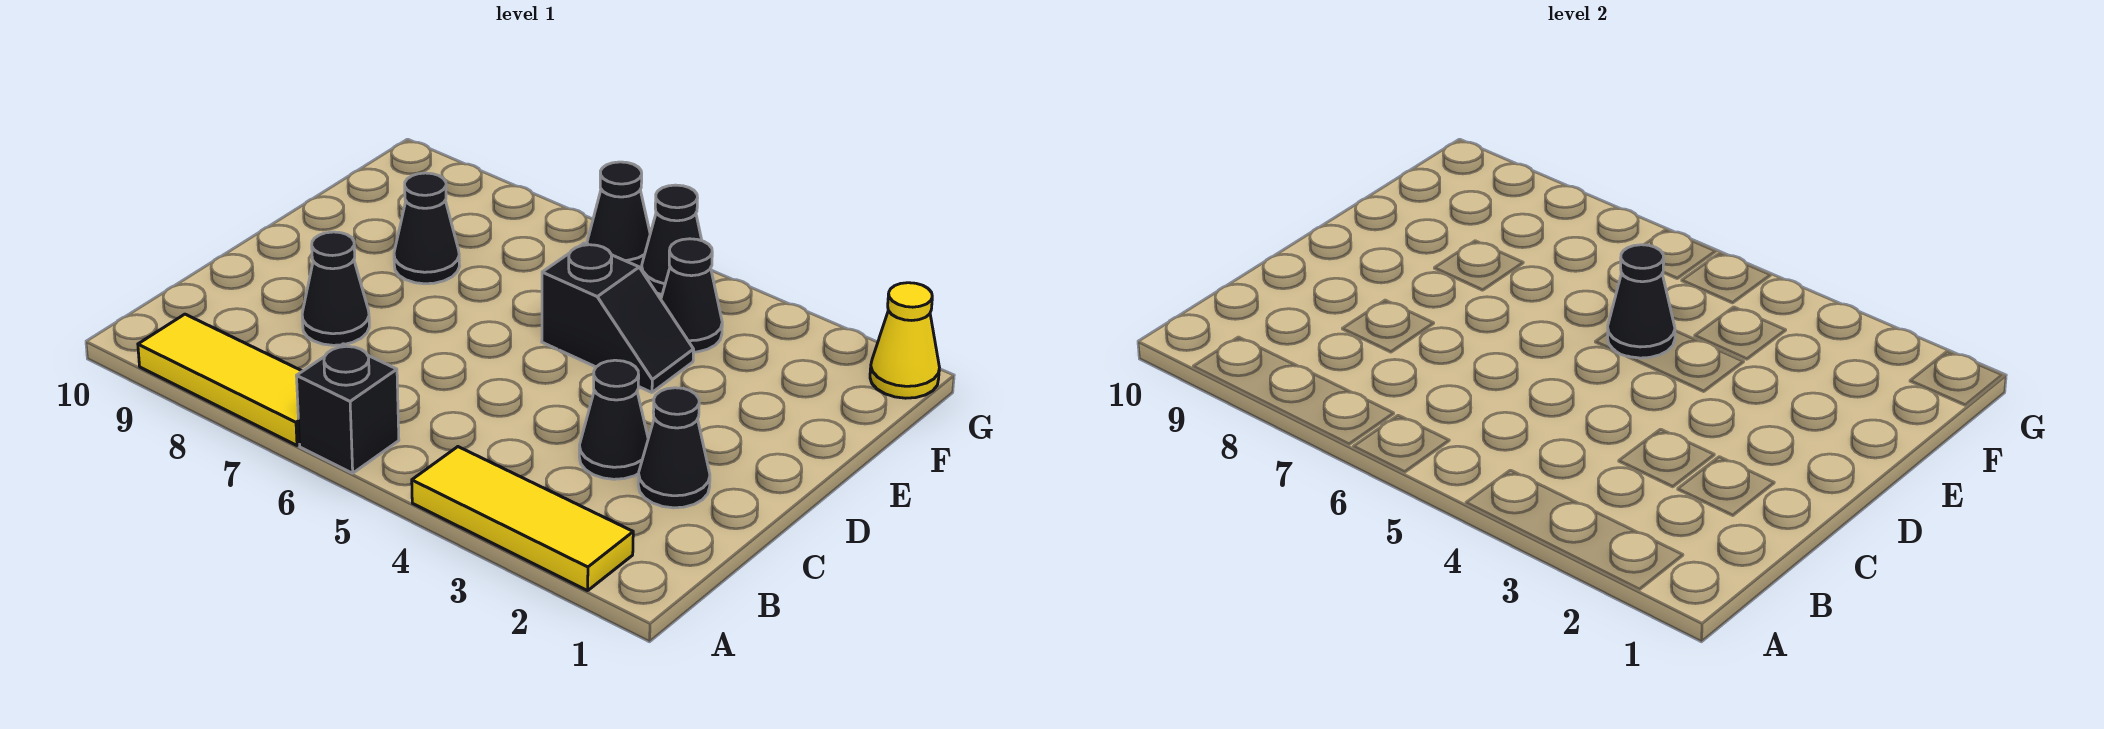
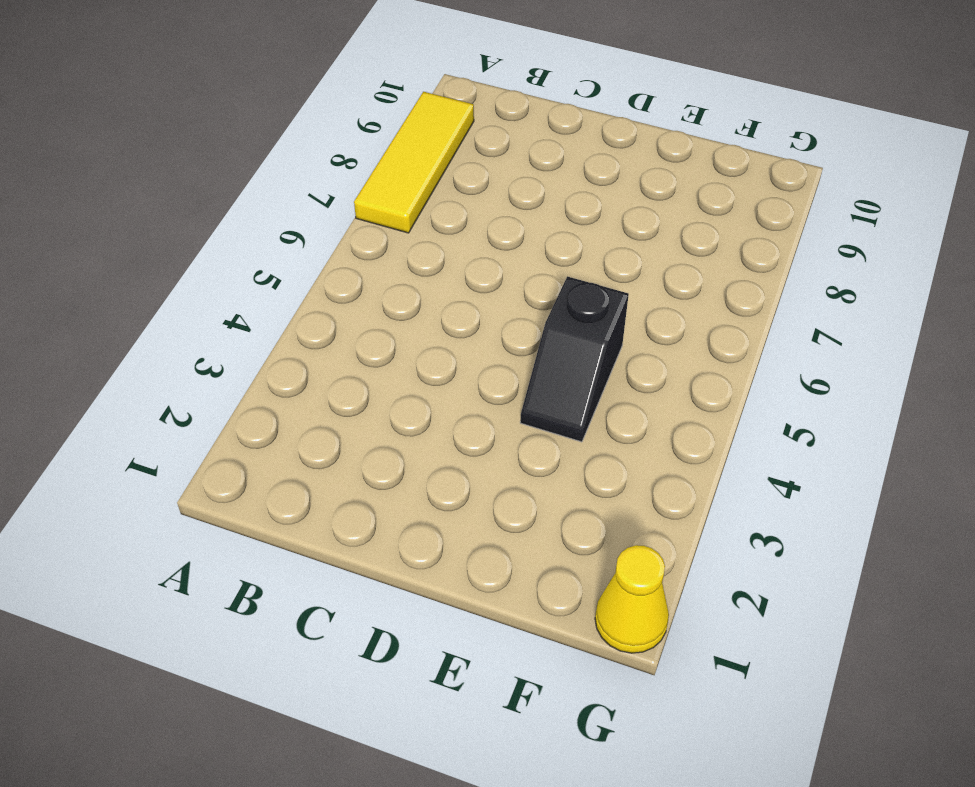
none -> yellow tile A2:A4 level 1
none -> black brick A6 level 1
none -> black cone C2 level 1

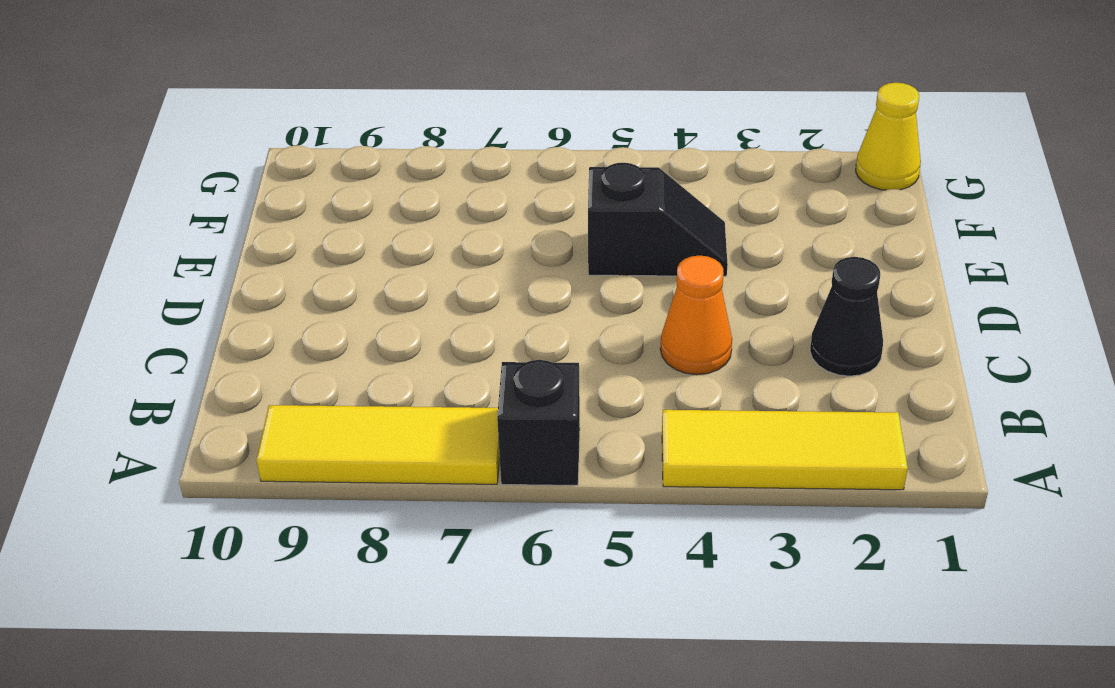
orange cone C4 level 1 -> none
none -> black cone C3 level 1
none -> black cone C8 level 1
none -> black cone E8 level 1

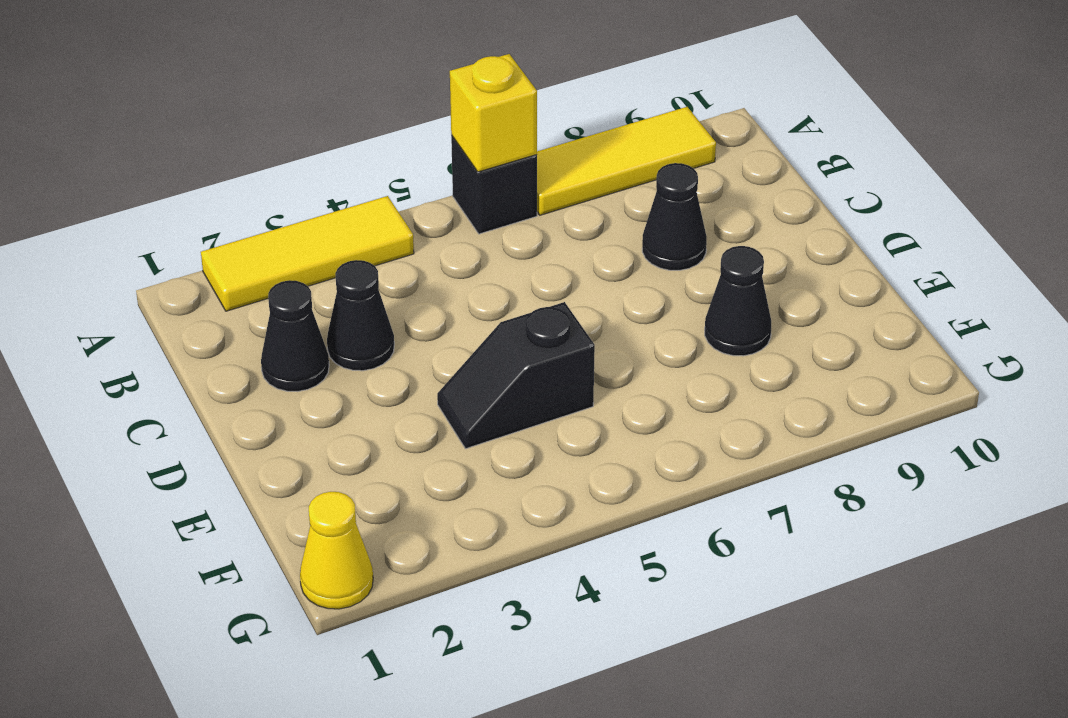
yellow brick A6 level 2 -> none
none -> black cone F4 level 1
none -> black cone G5 level 1
none -> black cone G6 level 1

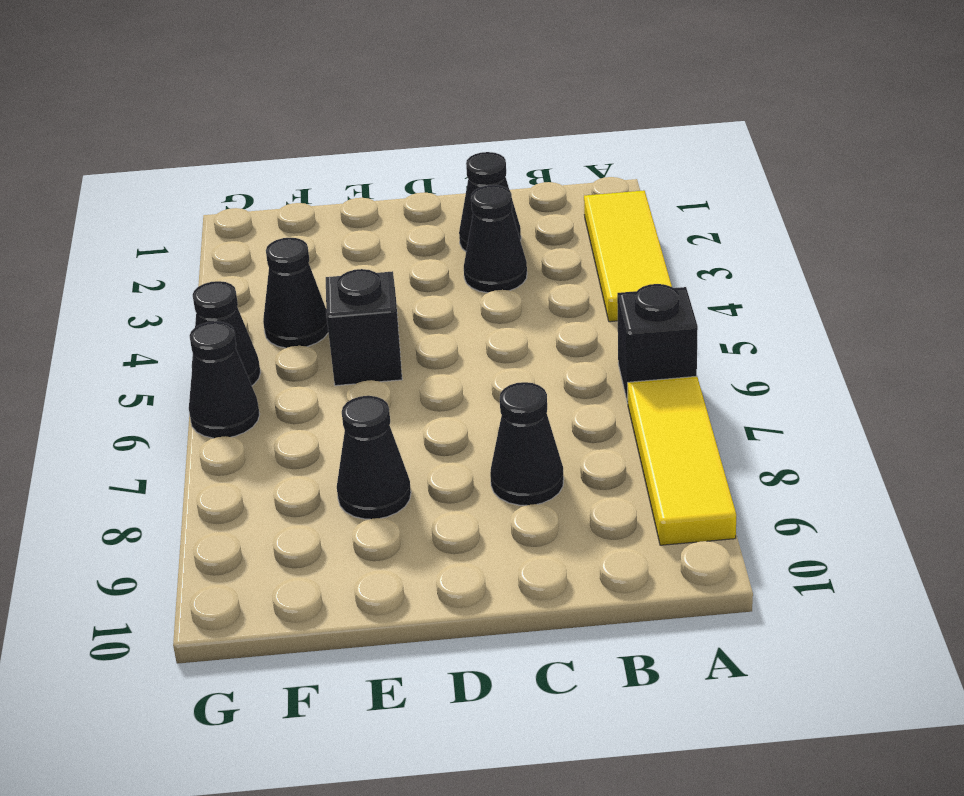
none -> yellow cone G1 level 1
none -> black cone E5 level 2

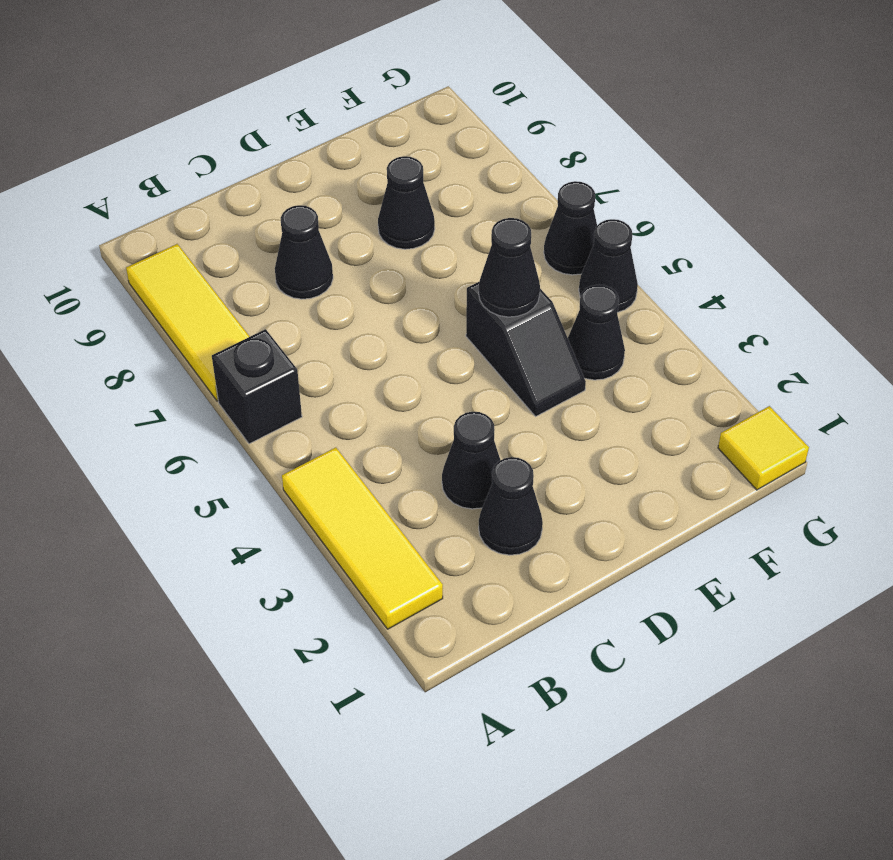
yellow tile G1 level 1 -> yellow cone G1 level 1

